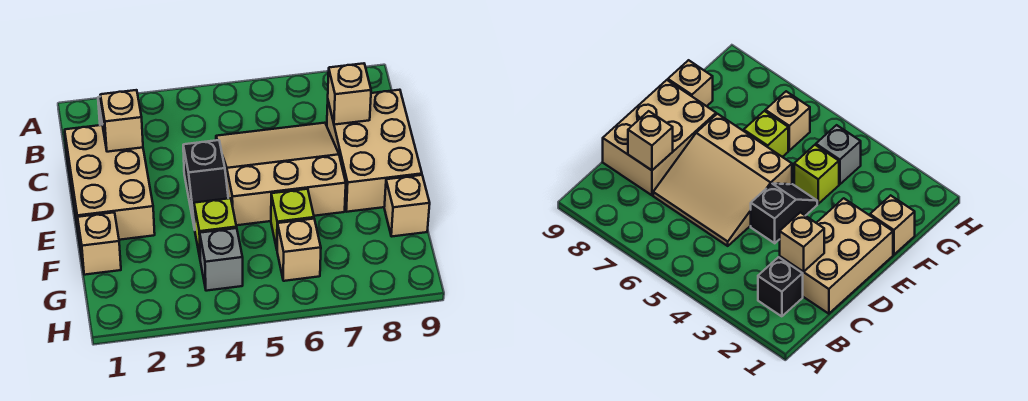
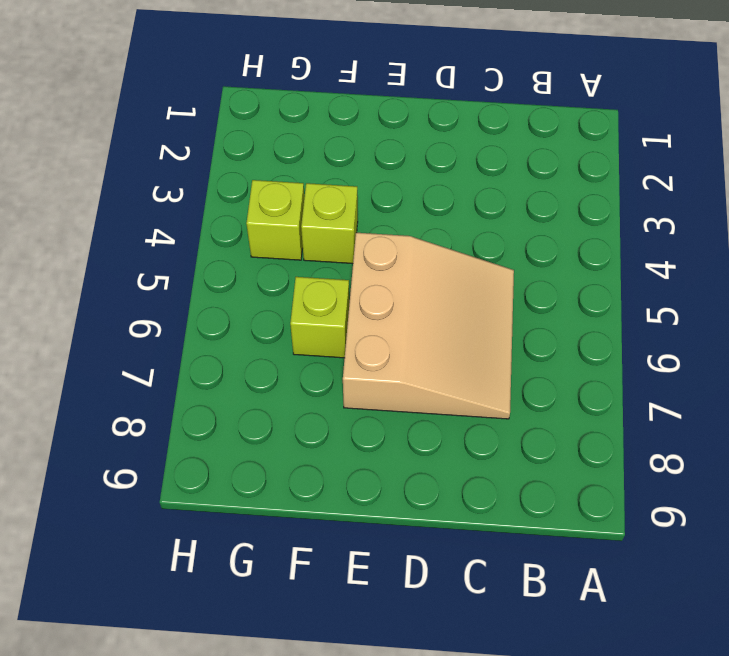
lime brick G4 level 1 -> grey brick G4 level 1
none -> black brick B2 level 1
none -> tan brick C1:E2 level 1
none -> tan brick C8:E9 level 1

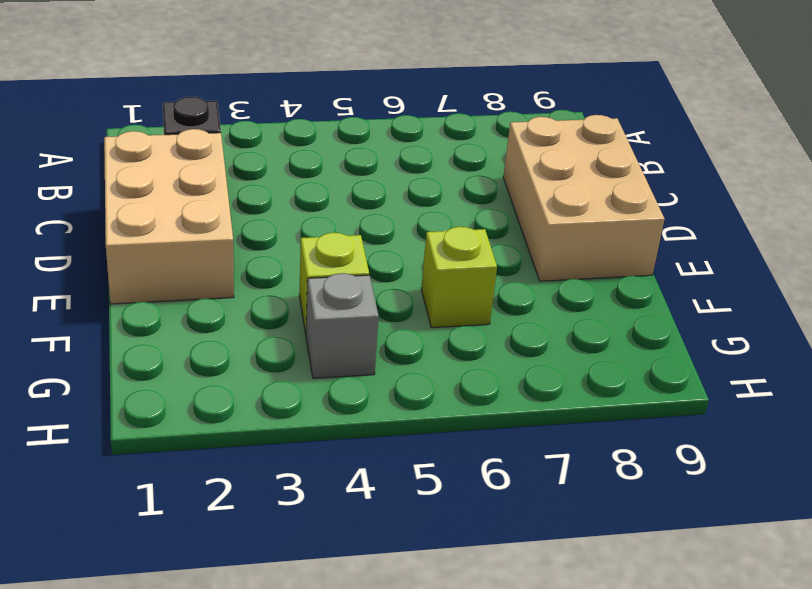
none -> tan slope C5:E7 level 1 top E
none -> black slope D4:E4 level 1 top D
none -> tan brick F1 level 1

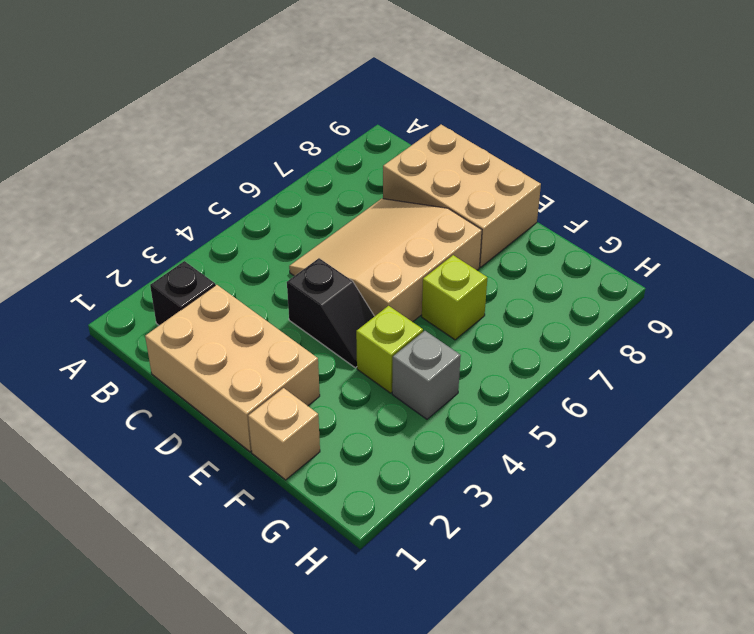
none -> tan brick F9 level 1
none -> tan brick G6 level 1
none -> tan brick C2 level 2

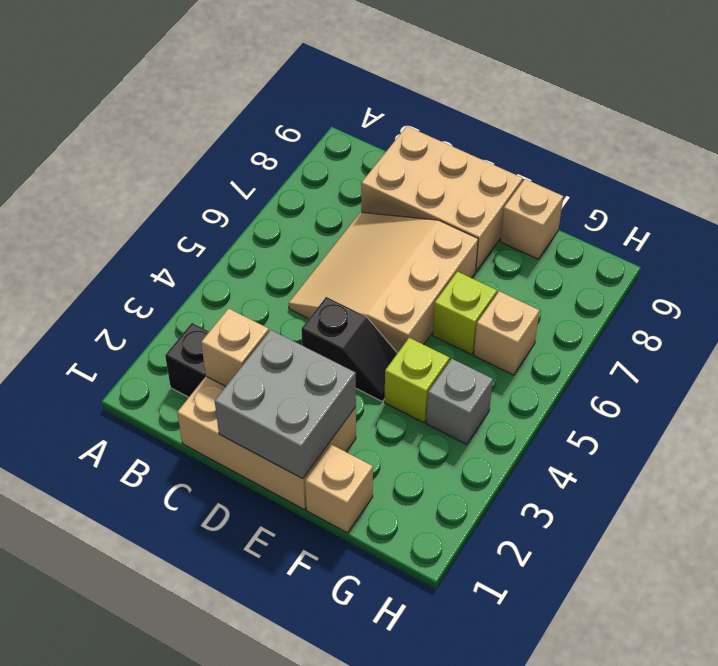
grey brick D1:E2 level 2 -> none
none -> tan brick C8 level 2

